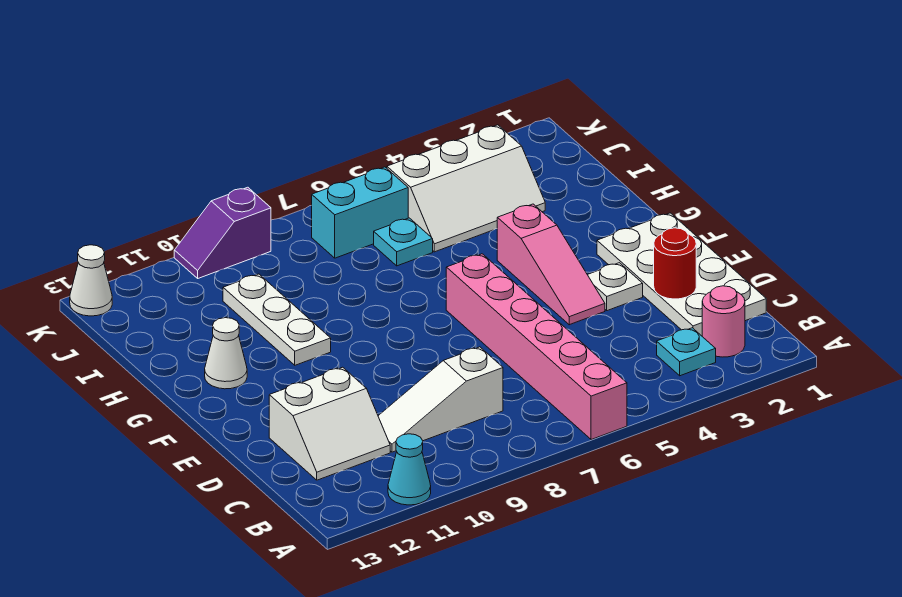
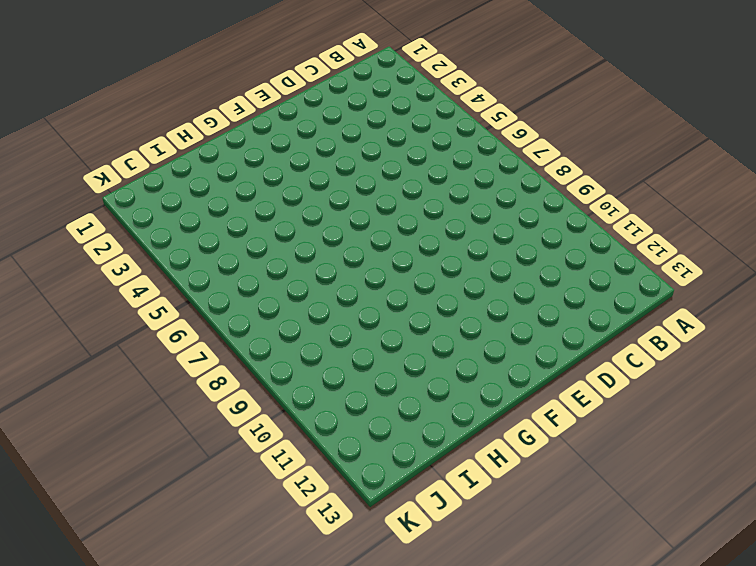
none -> pink brick A6:F6 level 1
none -> cyan cone A11 level 1
none -> pink round brick B2 level 1

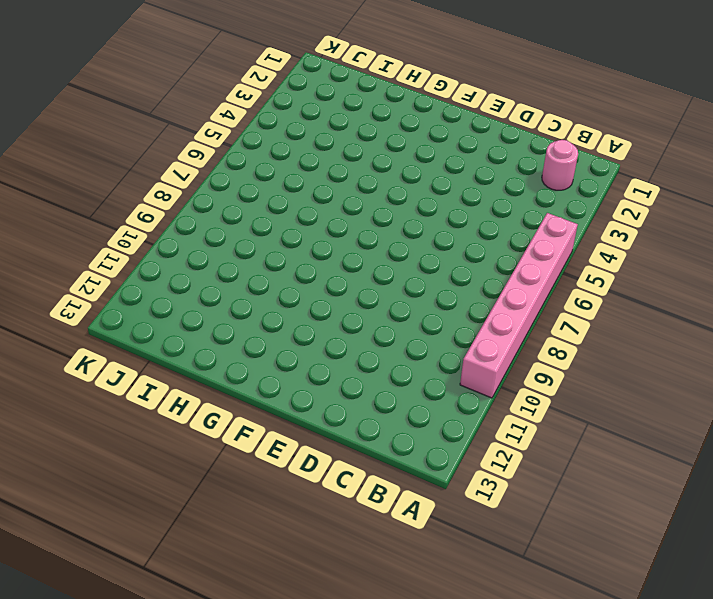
pink brick A5:A10 level 1 -> pink brick A6:F6 level 1
none -> cyan cone A11 level 1
none -> cyan plate B3 level 1
none -> white plate C1:F2 level 1

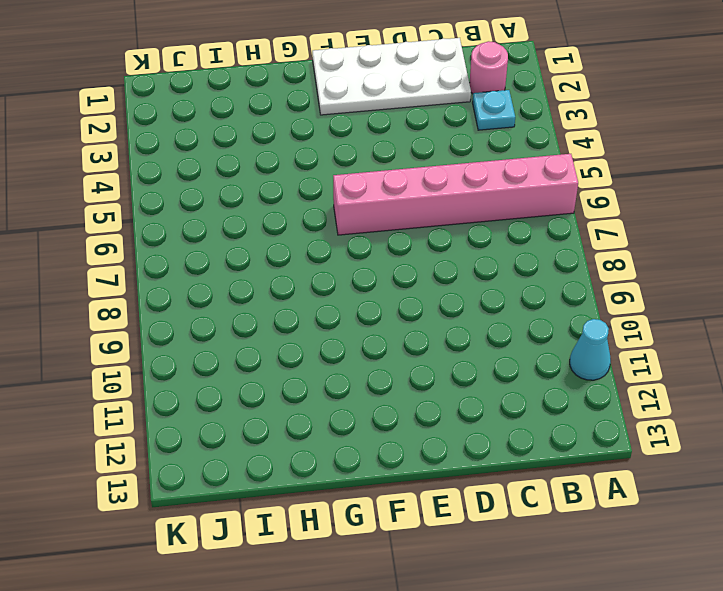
none -> white slope C8:C10 level 1 top 8
none -> white slope C11:D12 level 1 top D
none -> white plate E3 level 1

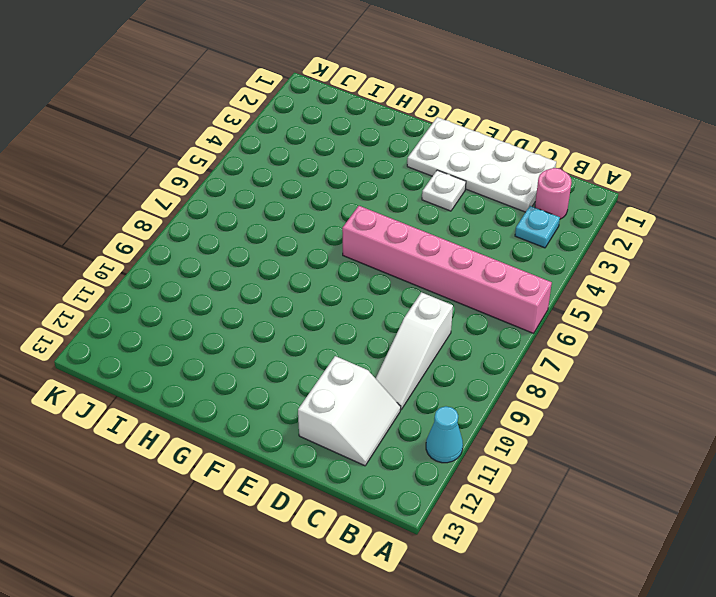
none -> pink slope E4:G4 level 1 top G
none -> white plate G10:I10 level 1
none -> white cone G12 level 1

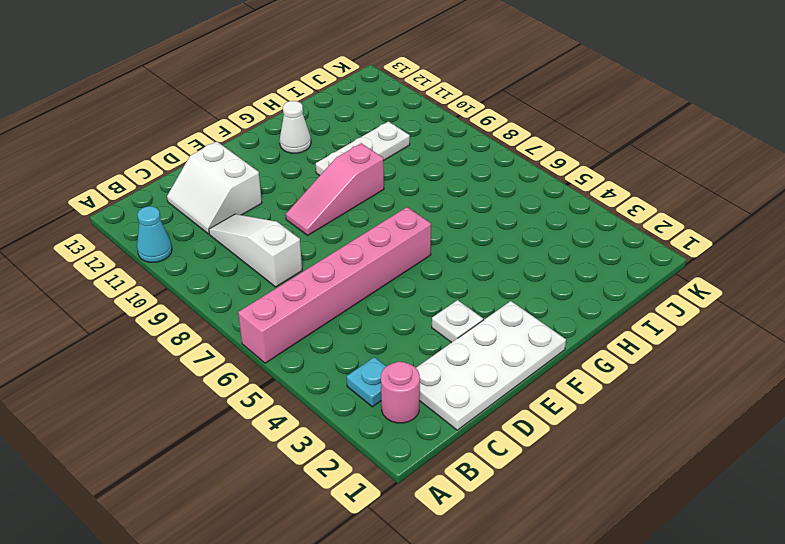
pink slope E9:G9 level 1 top G -> pink slope E4:G4 level 1 top G
none -> white slope I3:J5 level 1 top J
none -> cyan plate I6 level 1
none -> cyan brick J6:J7 level 1

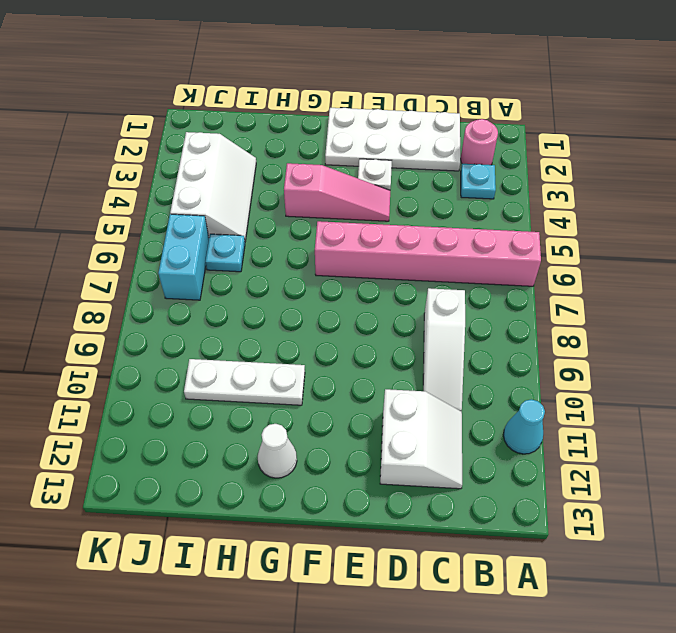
none -> purple slope K9:K10 level 1 top 9
none -> white cone K13 level 1
none -> red round brick D2 level 2

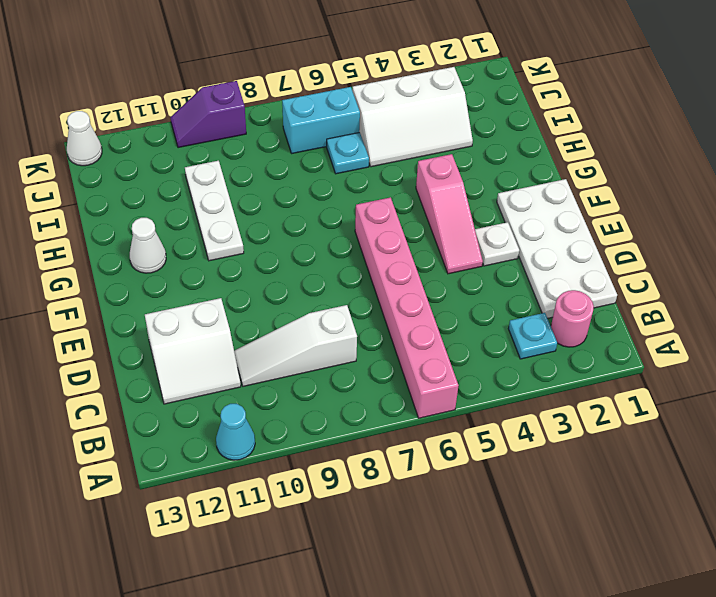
none -> red round brick D2 level 2

